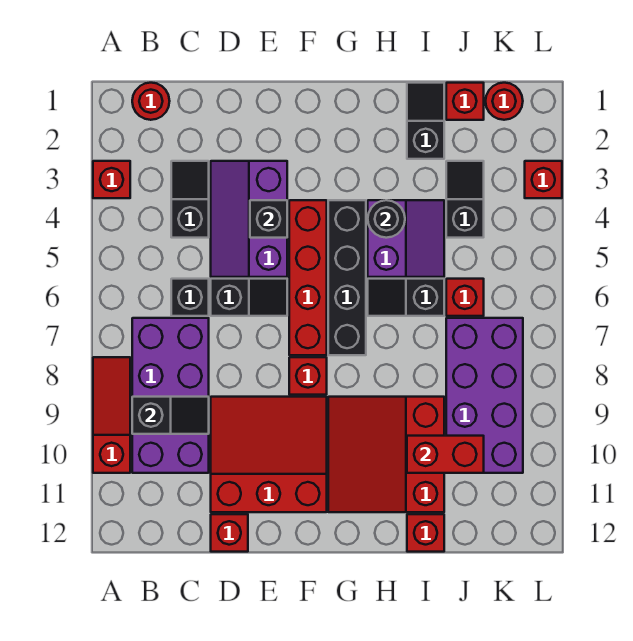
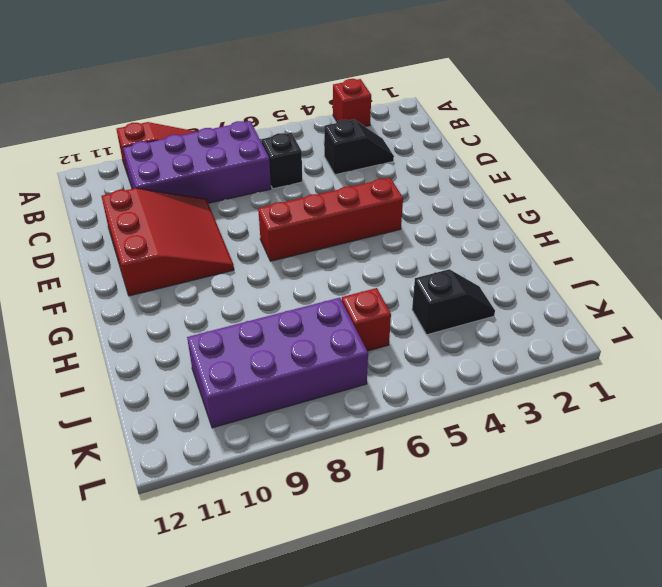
none -> red round brick B1 level 1
none -> purple slope D3:E5 level 1 top E
none -> black slope D6:E6 level 1 top D

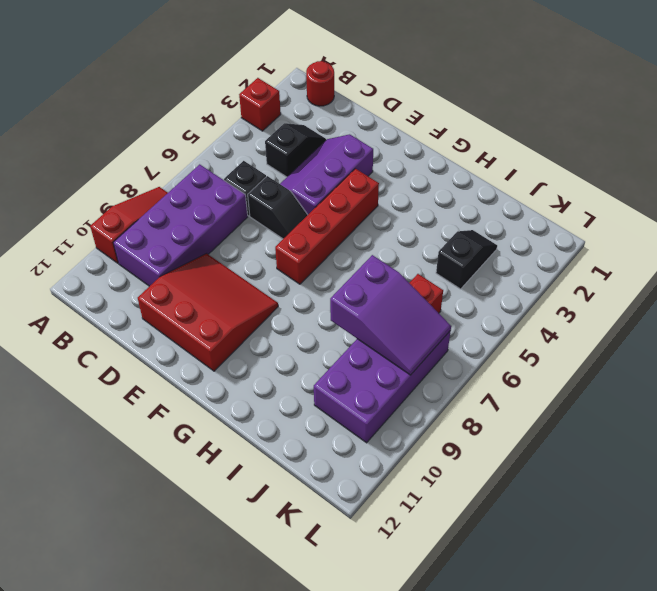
purple slope I7:K8 level 2 top I -> none
none -> red brick D12 level 1
none -> red brick F8 level 1
none -> black brick G4:G7 level 1

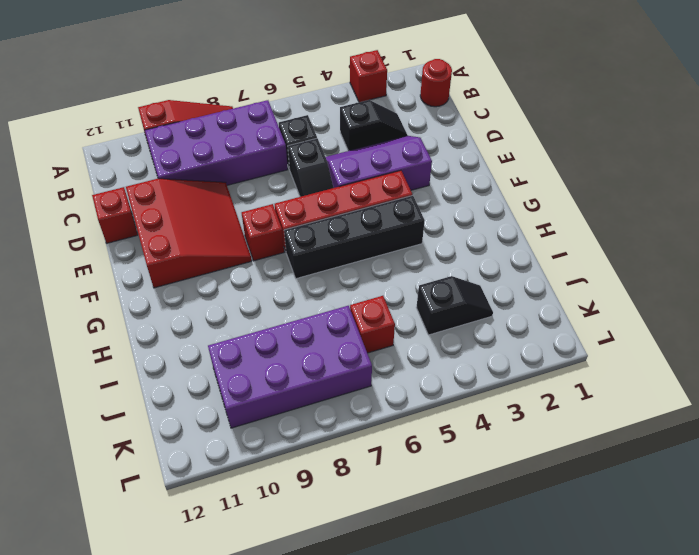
none -> red slope G9:I11 level 1 top I
none -> purple slope H4:I5 level 1 top H
none -> black slope H6:I6 level 1 top I

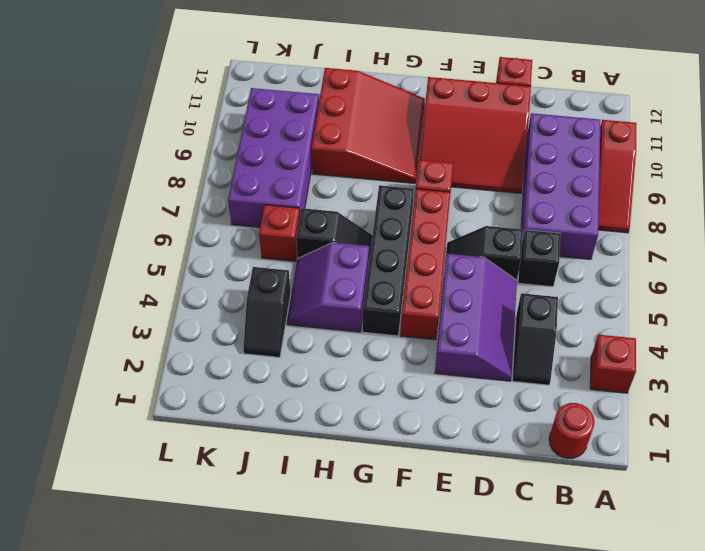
none -> black slope I1:I2 level 1 top 2
none -> red brick I12 level 1
none -> red brick J1 level 1

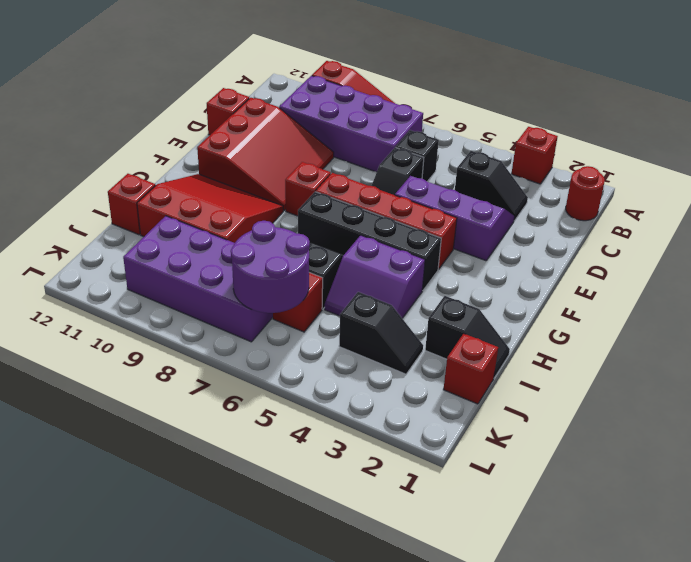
purple round brick J6:K7 level 2 -> none
none -> red round brick K1 level 1
none -> red brick L3 level 1
none -> black slope B9:C9 level 2 top B

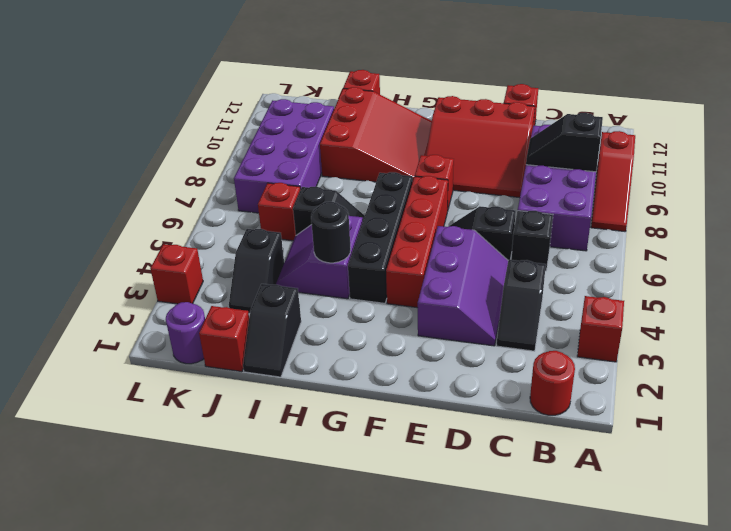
purple round brick K1 level 1 -> red round brick K1 level 1
none -> black brick E4 level 2
none -> red brick I10:J10 level 2

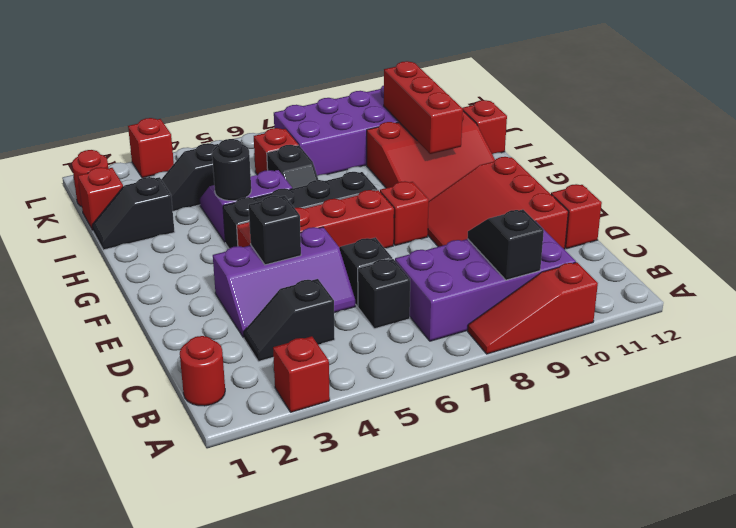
red brick H10:J10 level 2 -> red brick I10:J10 level 2

